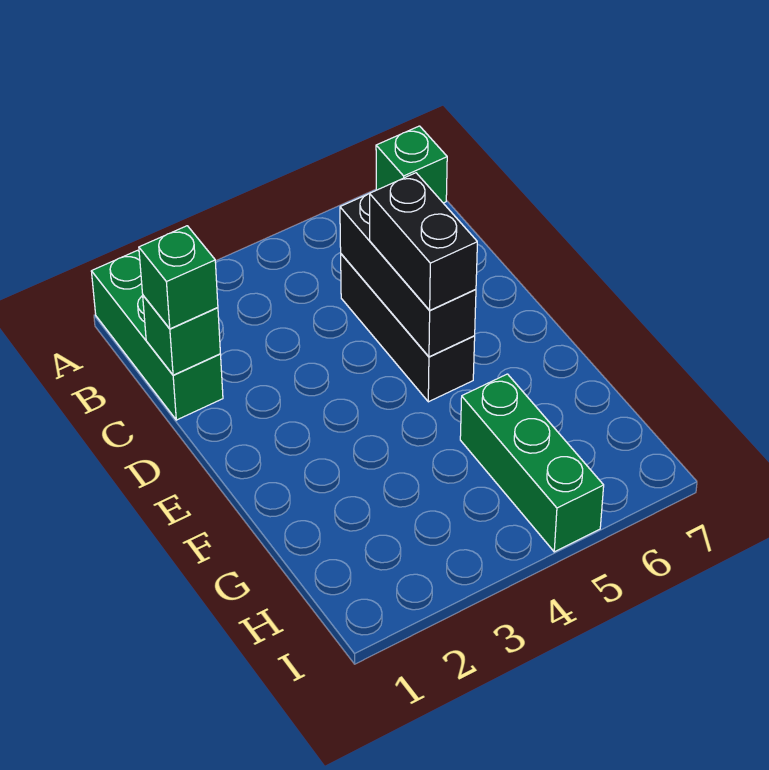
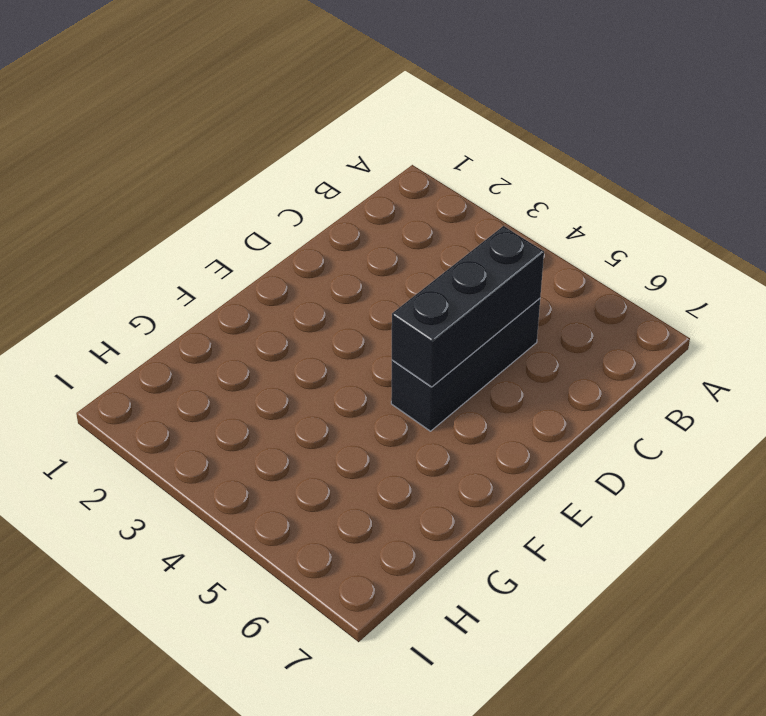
none -> green brick A1:C1 level 1
none -> green brick A7 level 1

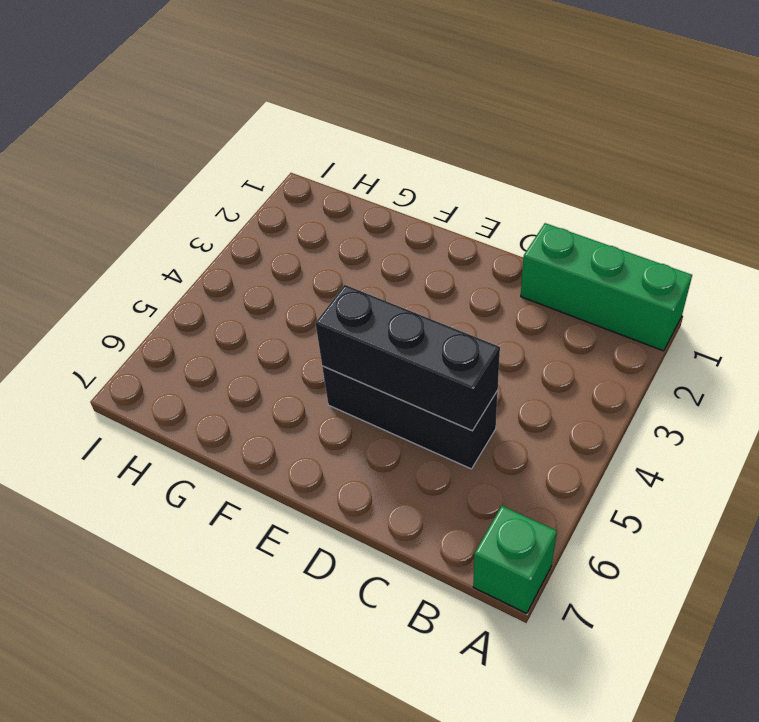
none -> green brick G5:I5 level 1
none -> green brick C1 level 2

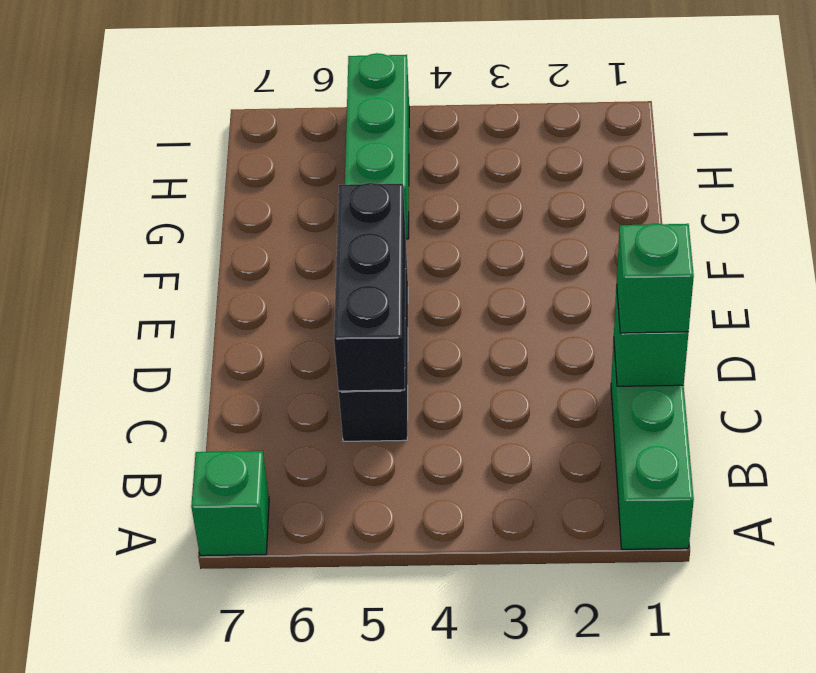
none -> black brick D5:E5 level 3

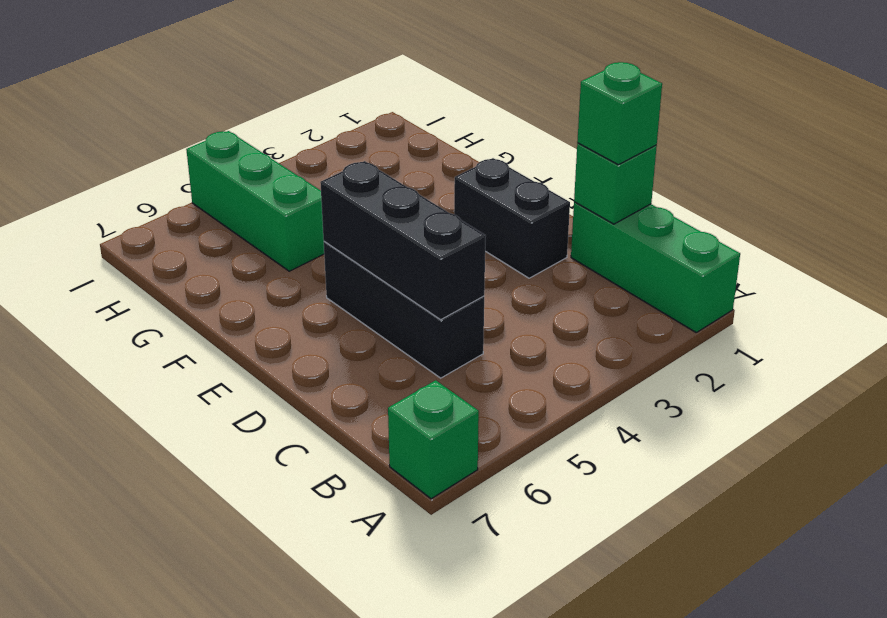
black brick D2:E2 level 1 -> black brick D5:E5 level 3

